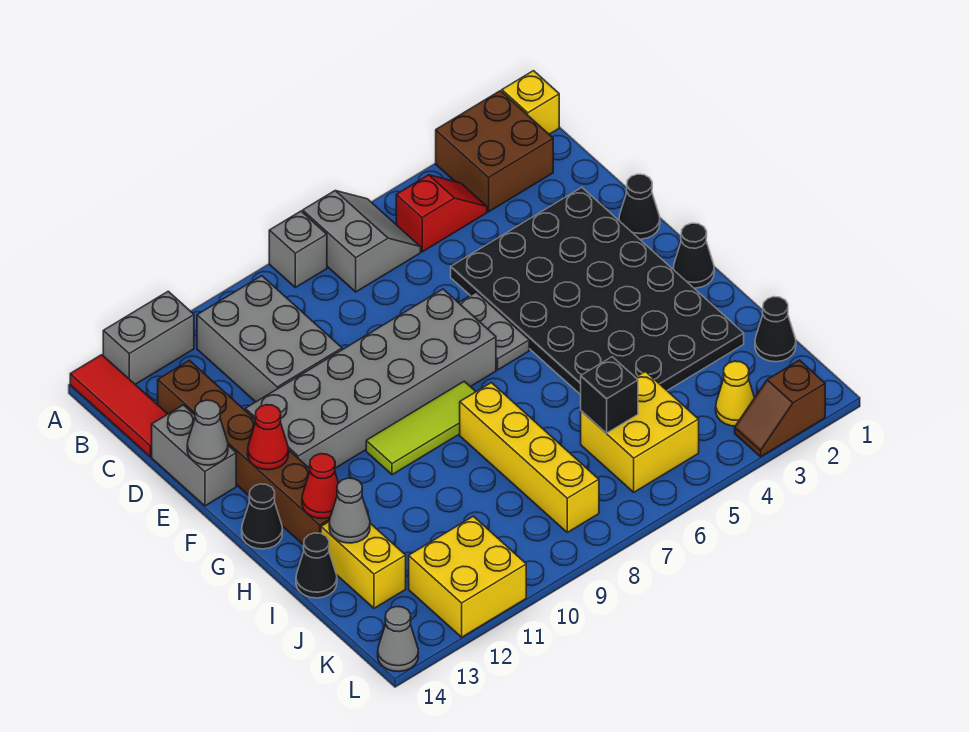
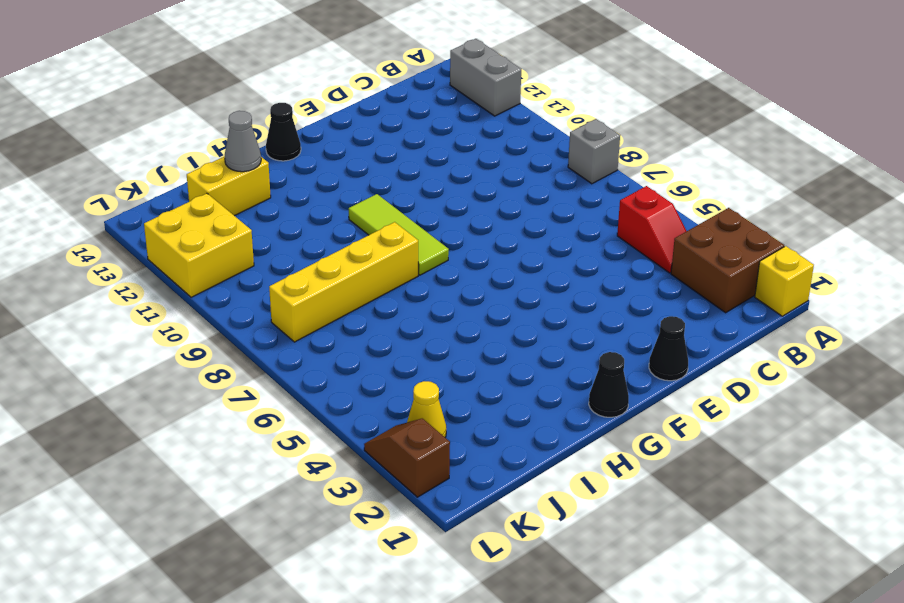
none -> grey slope A6:B7 level 1 top 7
none -> red tile A14:C14 level 1
none -> grey brick B10:D11 level 1
none -> brown brick C13:H13 level 1

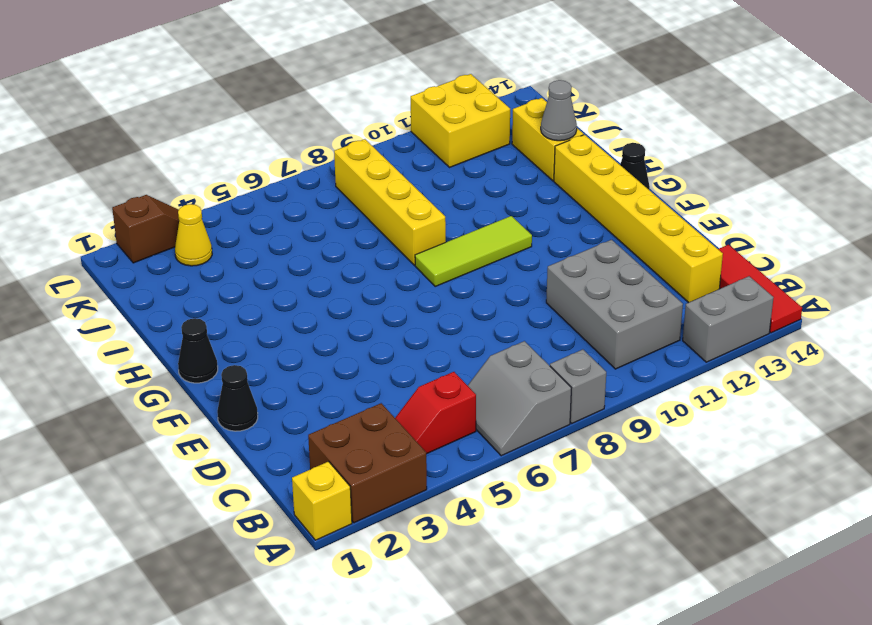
yellow brick C13:H13 level 1 -> brown brick C13:H13 level 1
none -> black plate D2:I5 level 1
none -> grey brick D14:E14 level 1
none -> grey plate E6:F6 level 1
none -> grey brick E7:F12 level 1

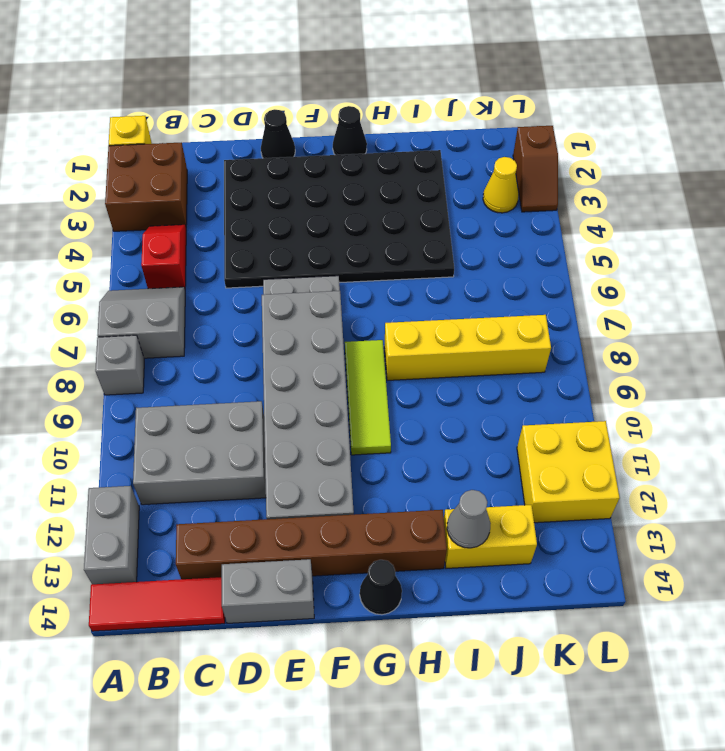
none -> black cone I14 level 1
none -> black cone J1 level 1
none -> yellow brick J5:K6 level 1
none -> grey cone L14 level 1

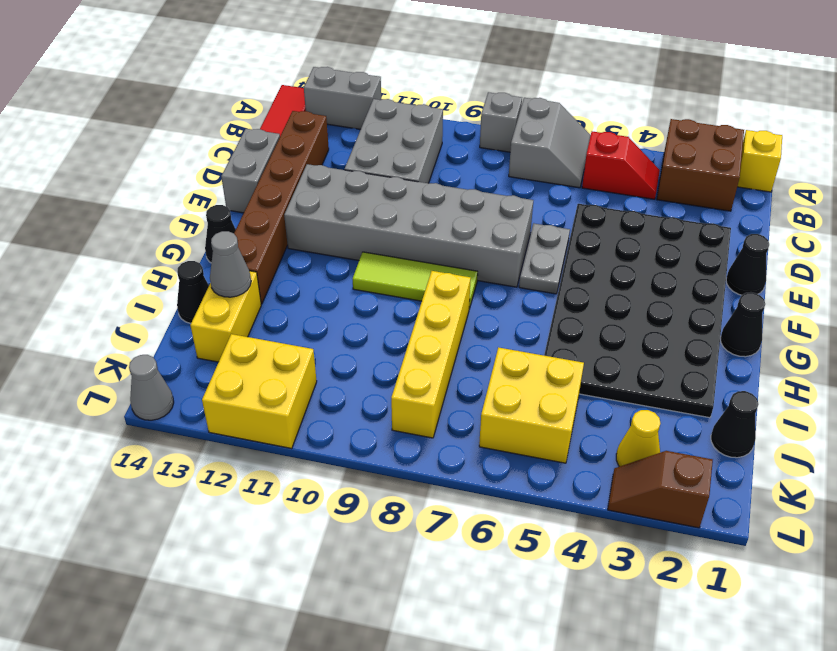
none -> grey cone E14 level 2
none -> red cone F13 level 2
none -> red cone H13 level 2
none -> black brick J6 level 2

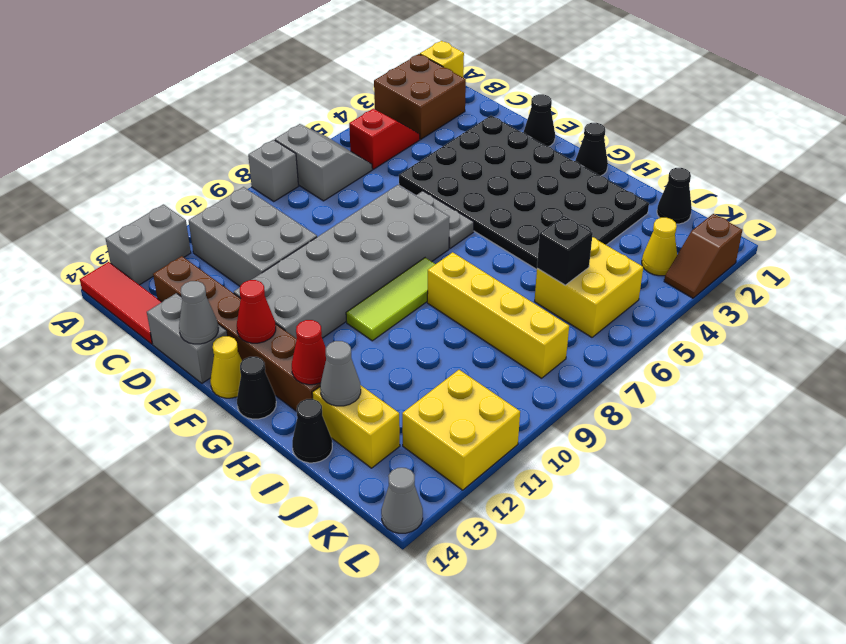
yellow cone F14 level 1 -> none

